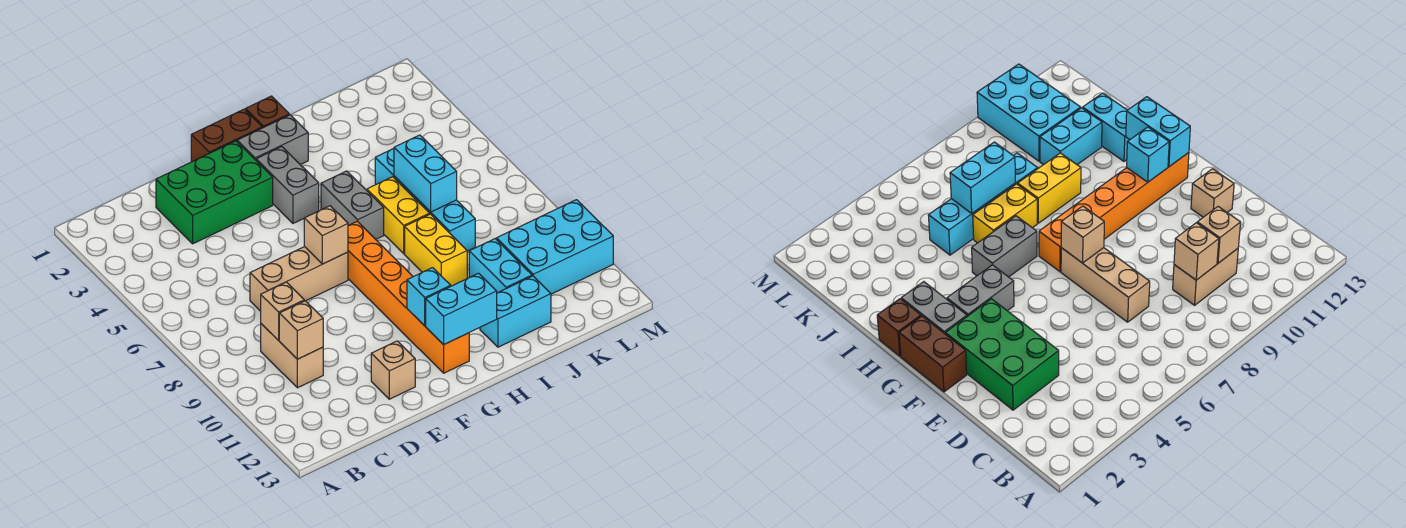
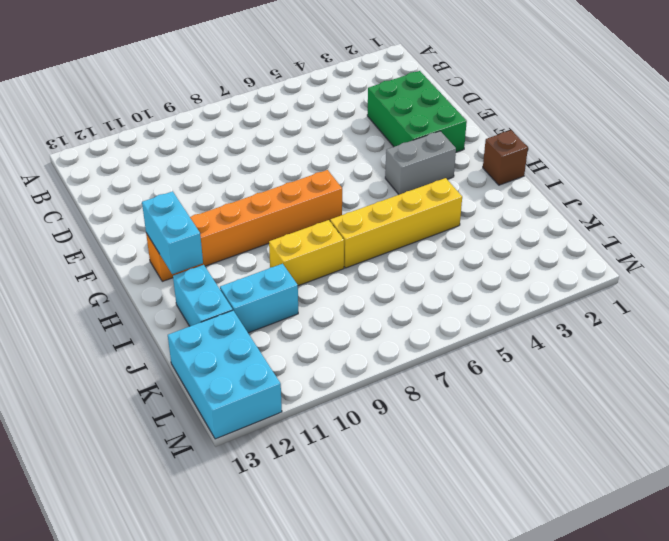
yellow brick I4:I7 level 1 -> yellow brick I6:I7 level 1
cyan brick K12:M13 level 1 -> cyan brick K10:M11 level 1
none -> tan brick C9:C10 level 1
none -> tan brick D7:F7 level 1
none -> tan brick E12 level 1

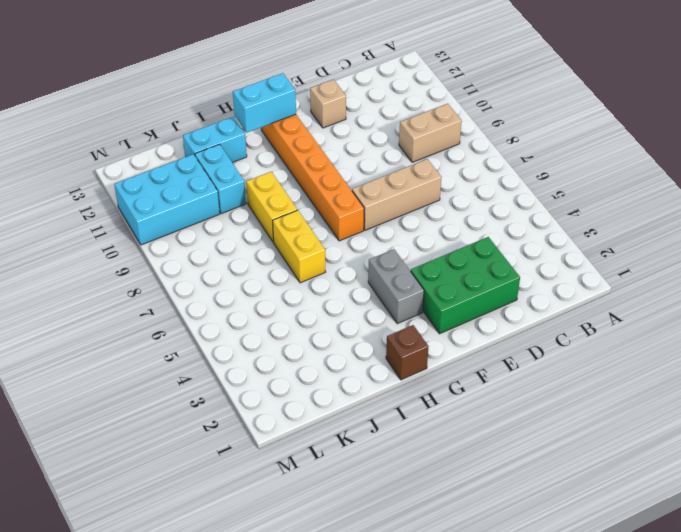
tan brick B9:C9 level 1 -> tan brick C9:C10 level 1
none -> brown brick F1:G1 level 1
none -> grey brick G2:H2 level 1
none -> grey brick H5:H6 level 1

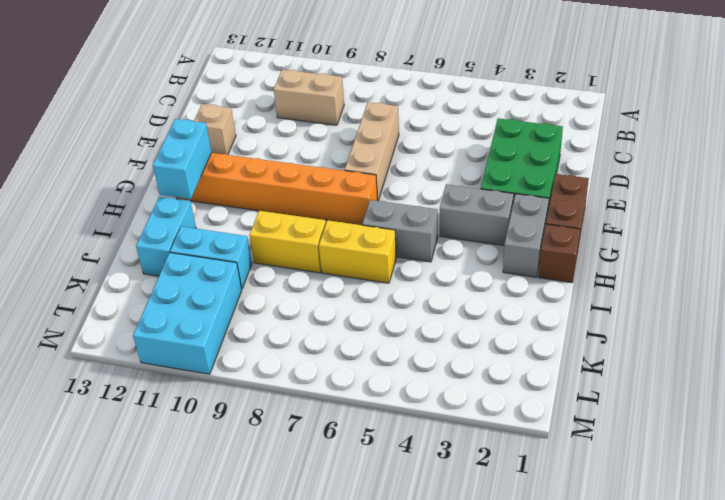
none -> cyan brick J5:J8 level 1
none -> tan brick C9 level 2
none -> tan brick C10 level 2

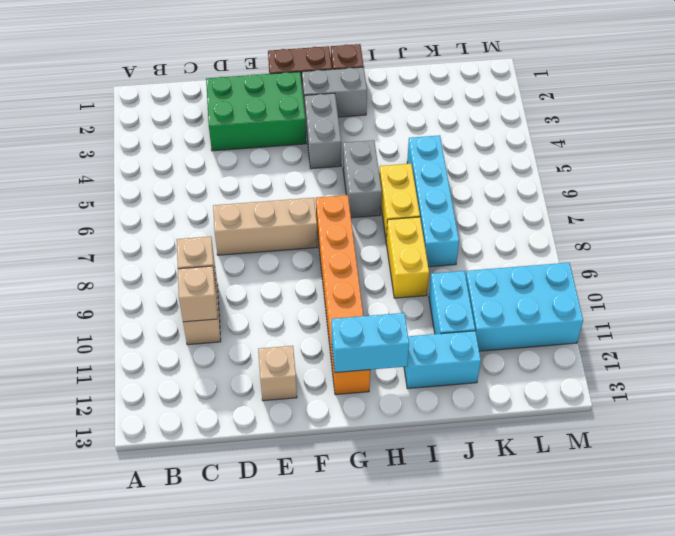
none -> tan brick F7 level 2
none -> cyan brick G11 level 2
none -> cyan brick J6:J7 level 2

